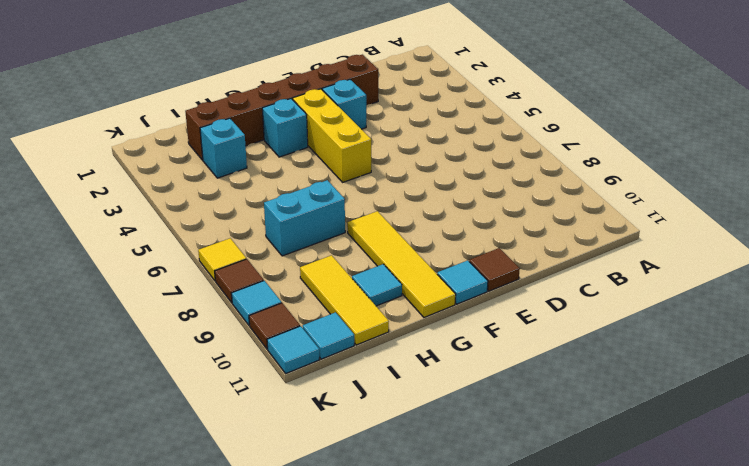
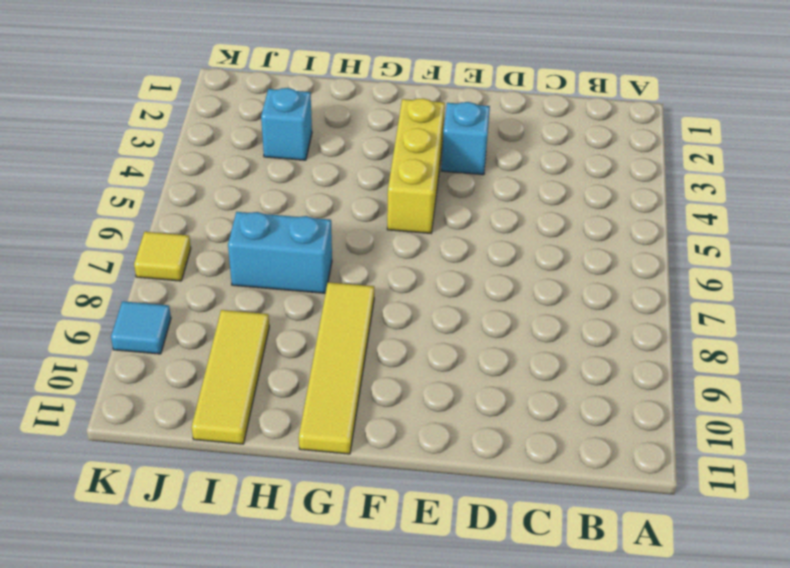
none -> brown brick D2:I2 level 1
none -> brown tile E11 level 1
none -> cyan tile F11 level 1

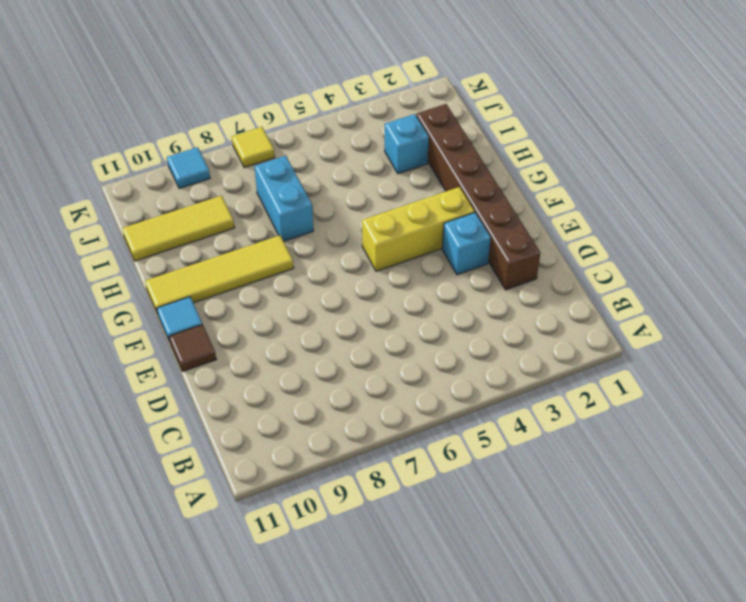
none -> cyan brick G3 level 1
none -> cyan tile H10 level 1
none -> cyan tile J11 level 1

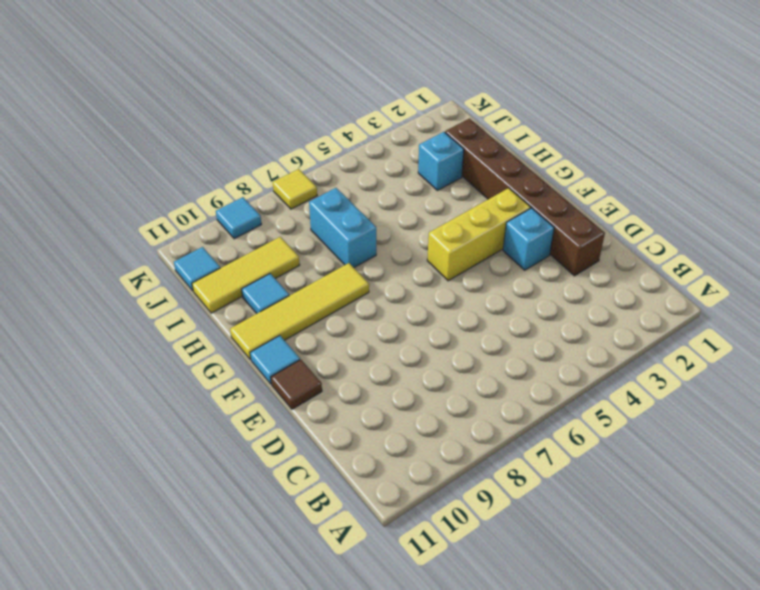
none -> cyan brick G3 level 1
none -> brown tile K8 level 1
none -> brown tile K10 level 1

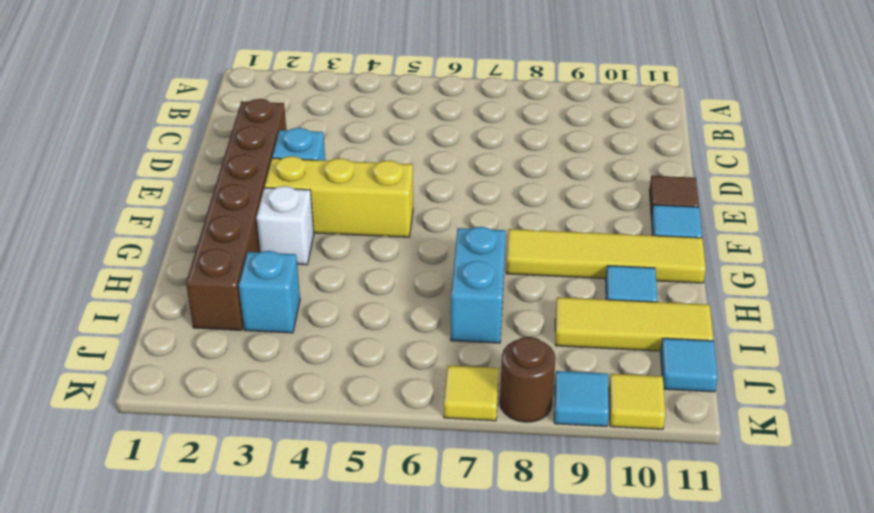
white brick G3 level 1 -> cyan brick G3 level 1
brown round brick K8 level 1 -> brown tile K8 level 1
yellow tile K10 level 1 -> brown tile K10 level 1
none -> cyan tile K11 level 1

